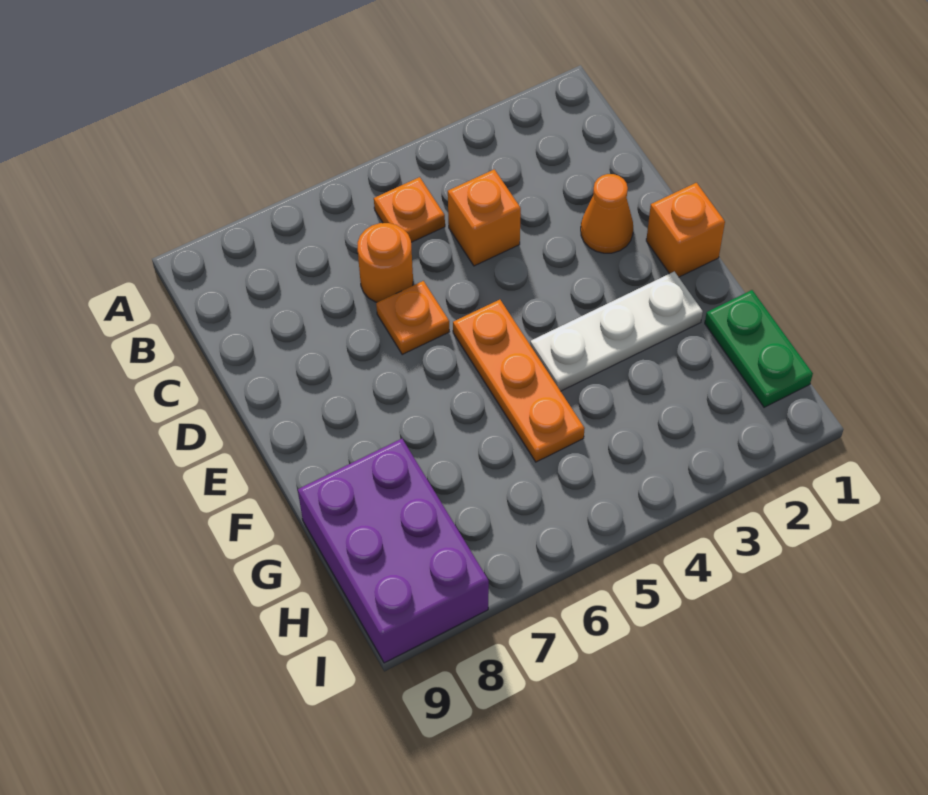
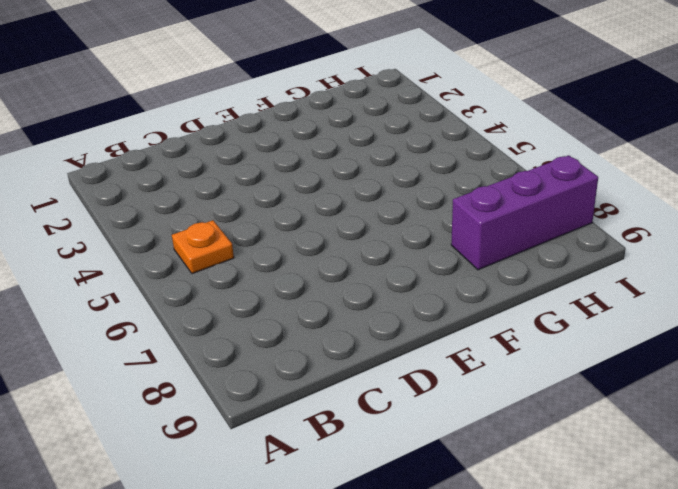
purple brick G8:I8 level 1 -> purple brick G8:I9 level 1
none -> orange brick C4 level 1
none -> orange round brick C6 level 1

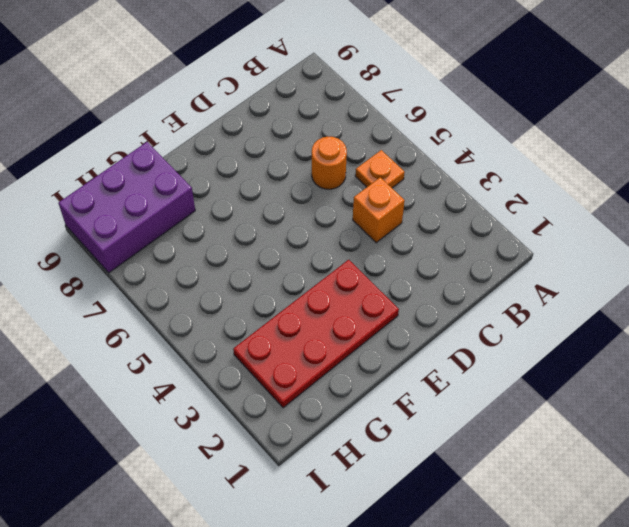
red plate E2:H3 level 1 -> white plate F2:F4 level 1
none -> orange cone D2 level 1
none -> orange plate D6 level 1

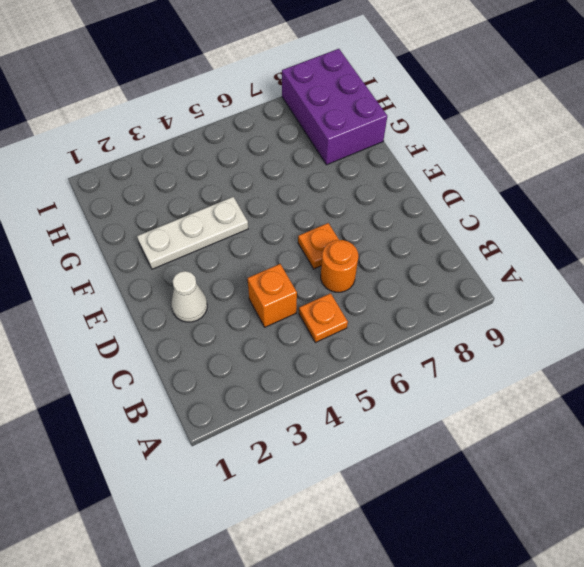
white cone D2 level 1 -> orange cone D2 level 1
none -> orange brick E1 level 1
none -> orange plate E5:G5 level 1

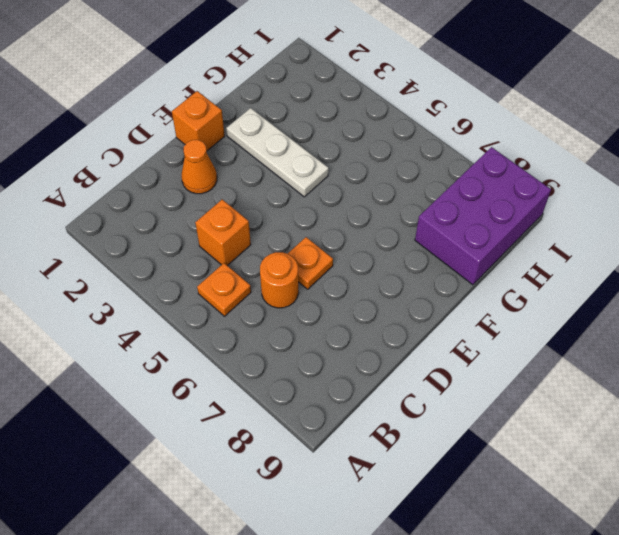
none -> orange plate E5:G5 level 1
none -> green plate G1:H1 level 1

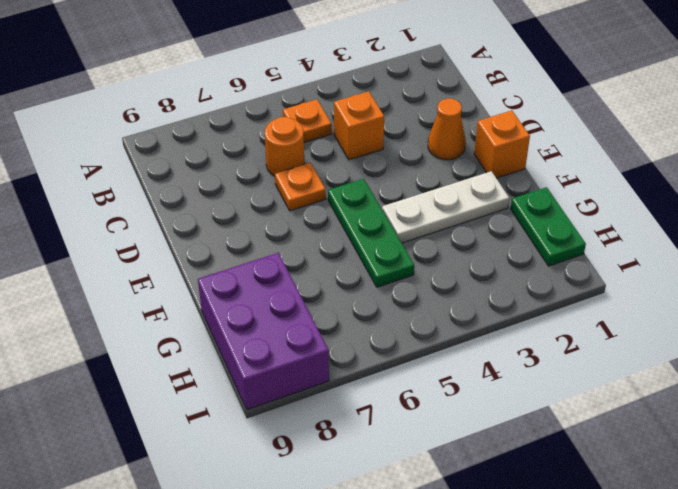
green plate E5:G5 level 1 -> orange plate E5:G5 level 1

